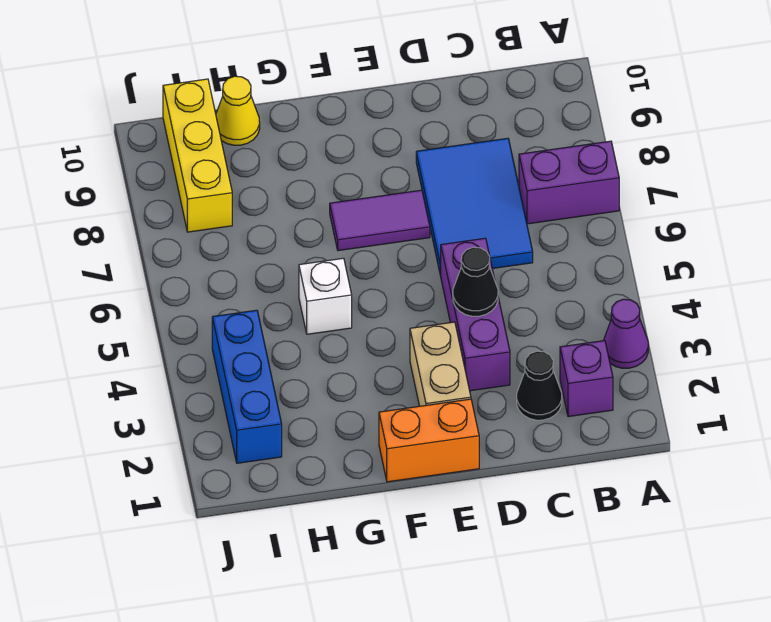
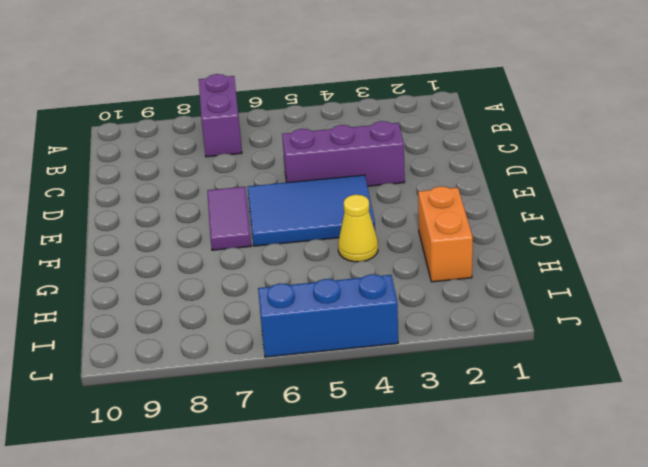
blue tile E4:F6 level 1 -> blue tile C6:D8 level 1
orange brick G2:H2 level 1 -> orange brick E1:F1 level 1
yellow cone G4 level 1 -> yellow cone H10 level 1
blue brick J4:J6 level 1 -> blue brick I2:I4 level 1
none -> purple cone A3 level 1
none -> purple brick B2 level 1
none -> black cone C2 level 1

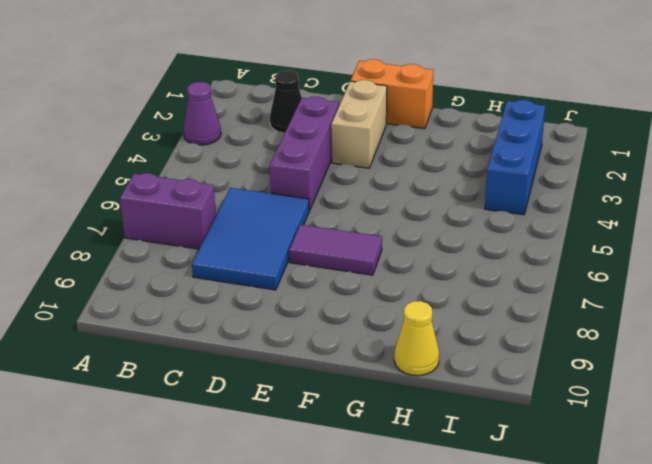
none -> purple brick B2 level 1
none -> white brick G5 level 1
none -> yellow brick I8:I10 level 1

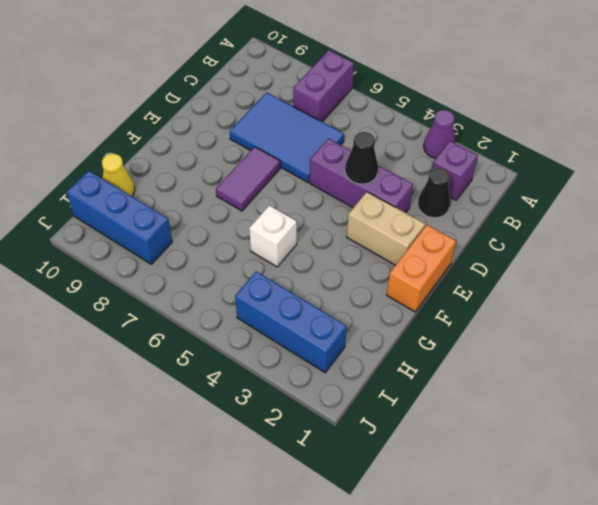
blue brick I8:I10 level 1 -> yellow brick I8:I10 level 1

